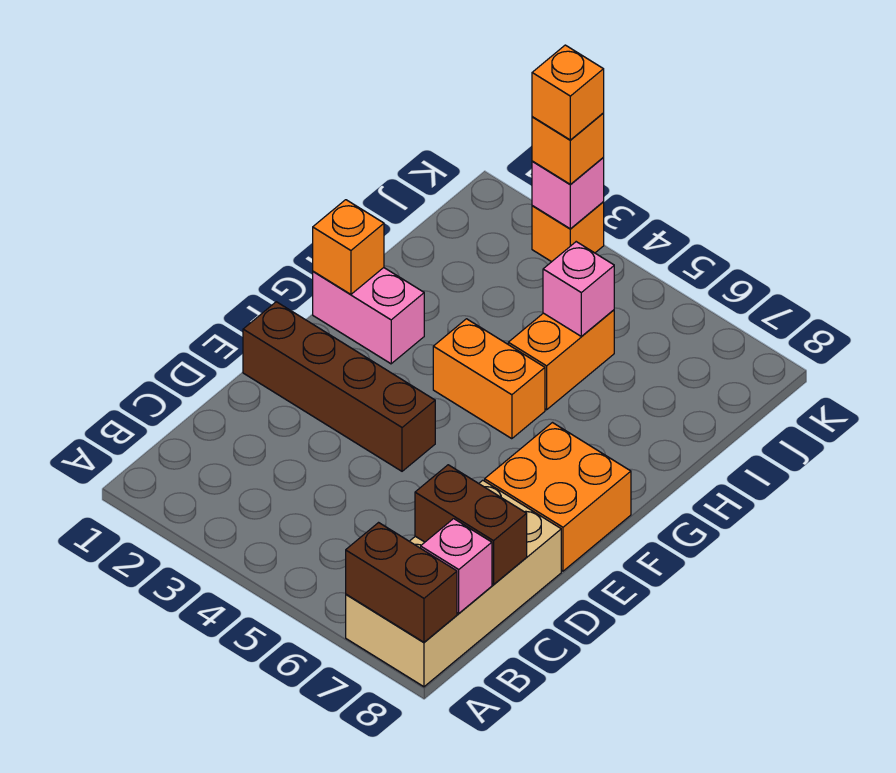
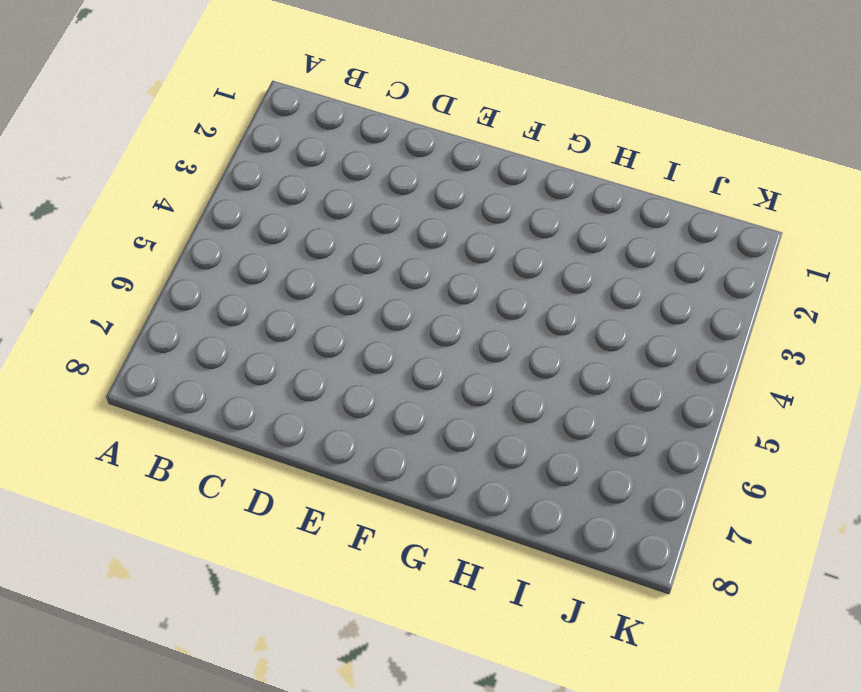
none -> tan brick A7:D8 level 1
none -> brown brick E1:E4 level 1
none -> orange brick E7:F8 level 1

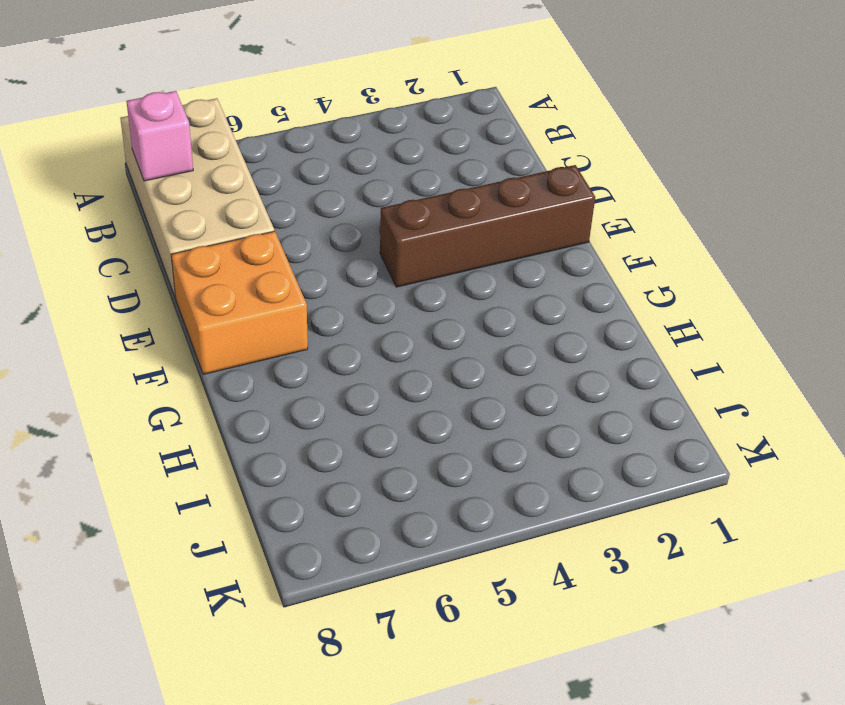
none -> pink brick G1:G2 level 1
none -> orange brick G4:G5 level 1
none -> orange brick H5:I5 level 1

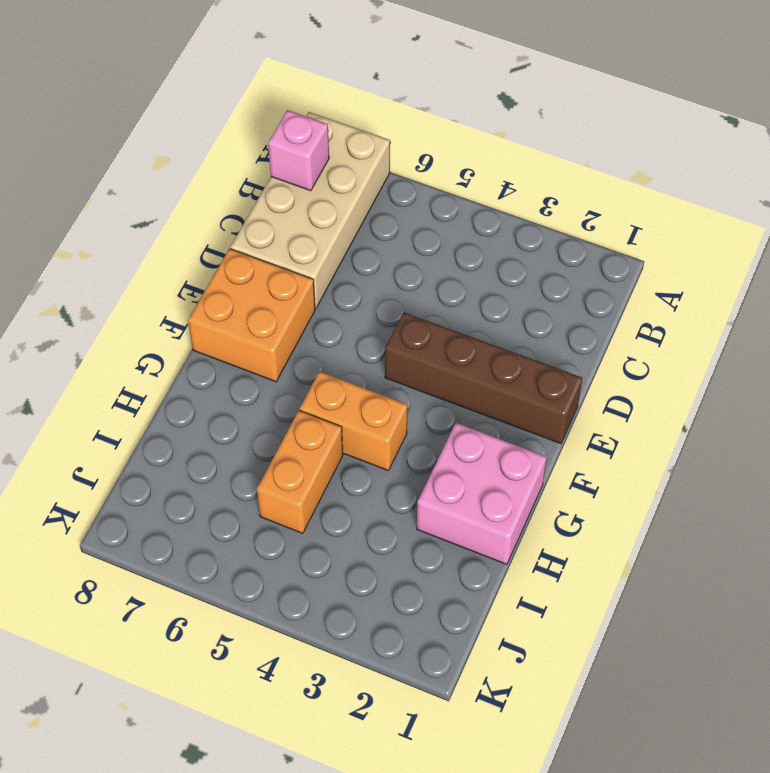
pink brick G1:H2 level 1 -> pink brick G1:G2 level 1
none -> orange brick K3 level 1
none -> brown brick A7:A8 level 2
none -> brown brick C7:C8 level 2

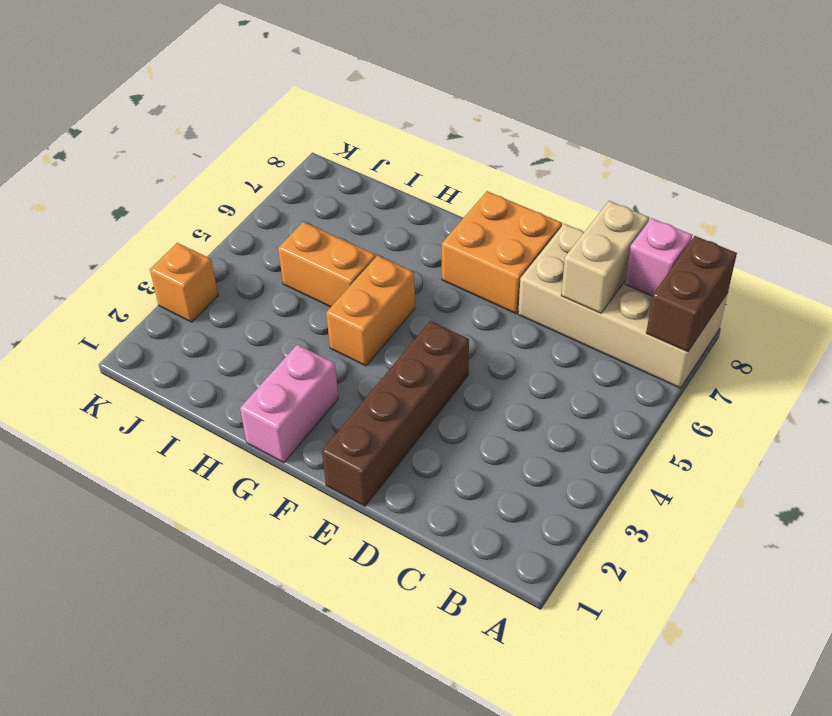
tan brick C7:C8 level 2 -> brown brick C7:C8 level 2
none -> orange brick G1 level 2
none -> pink brick I5 level 2
none -> pink brick K3 level 2

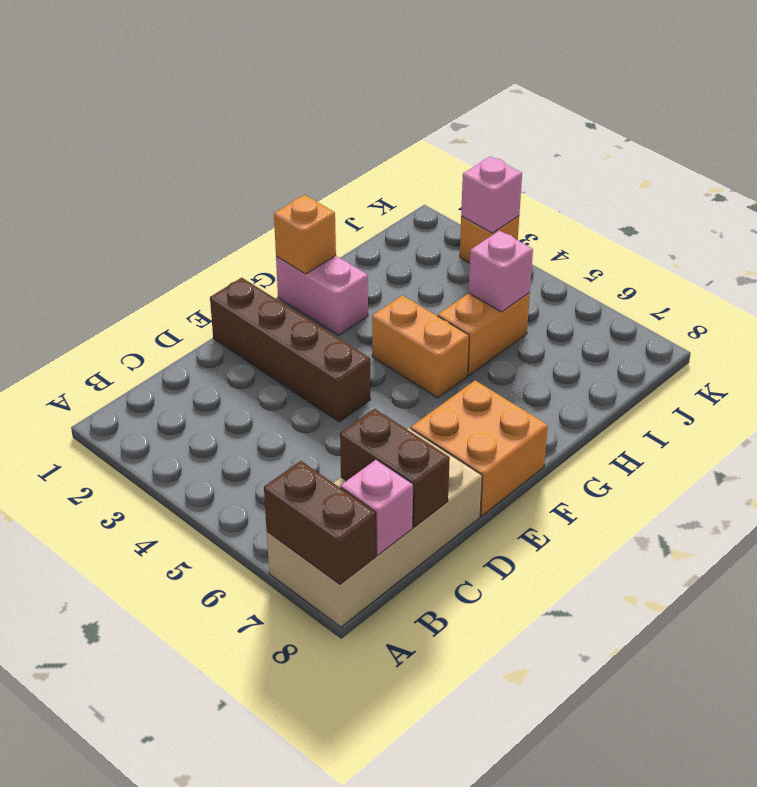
none -> orange brick K3 level 3
none -> orange brick K3 level 4

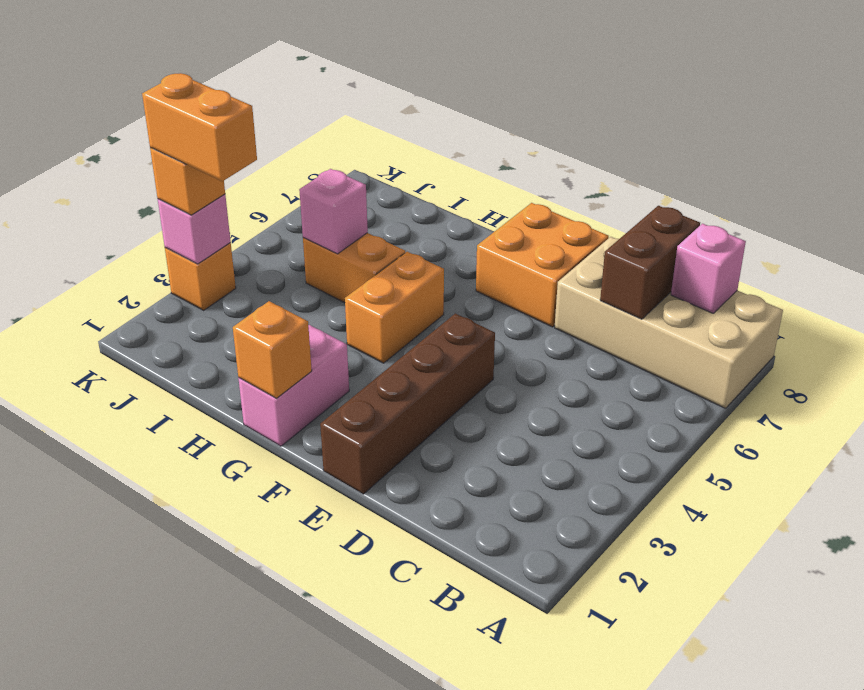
orange brick J3:K3 level 4 -> orange brick K3 level 4
none -> brown brick A7:A8 level 2

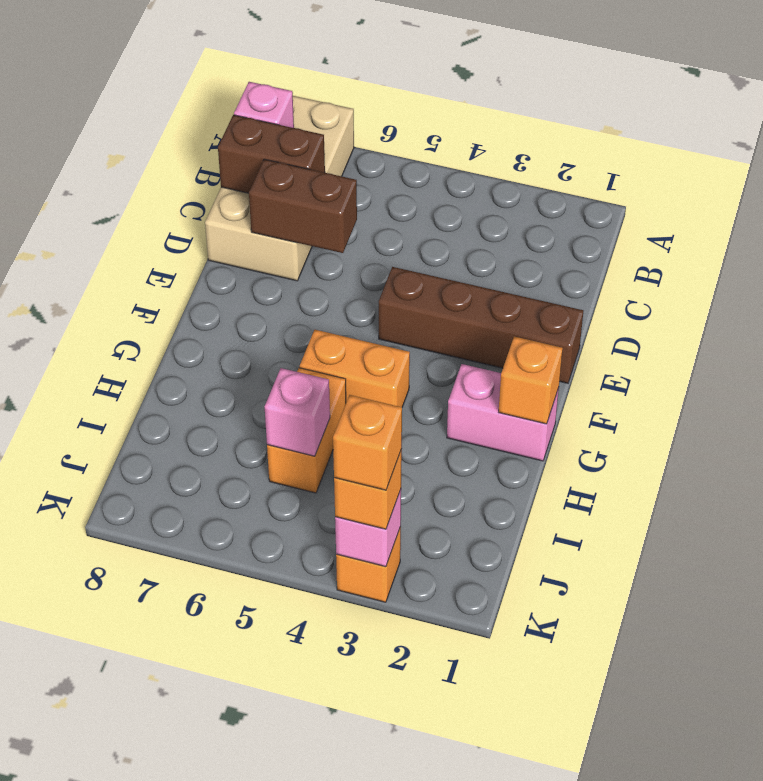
brown brick D6:D7 level 2 -> brown brick A7:A8 level 2
none -> orange brick E7:F8 level 1

